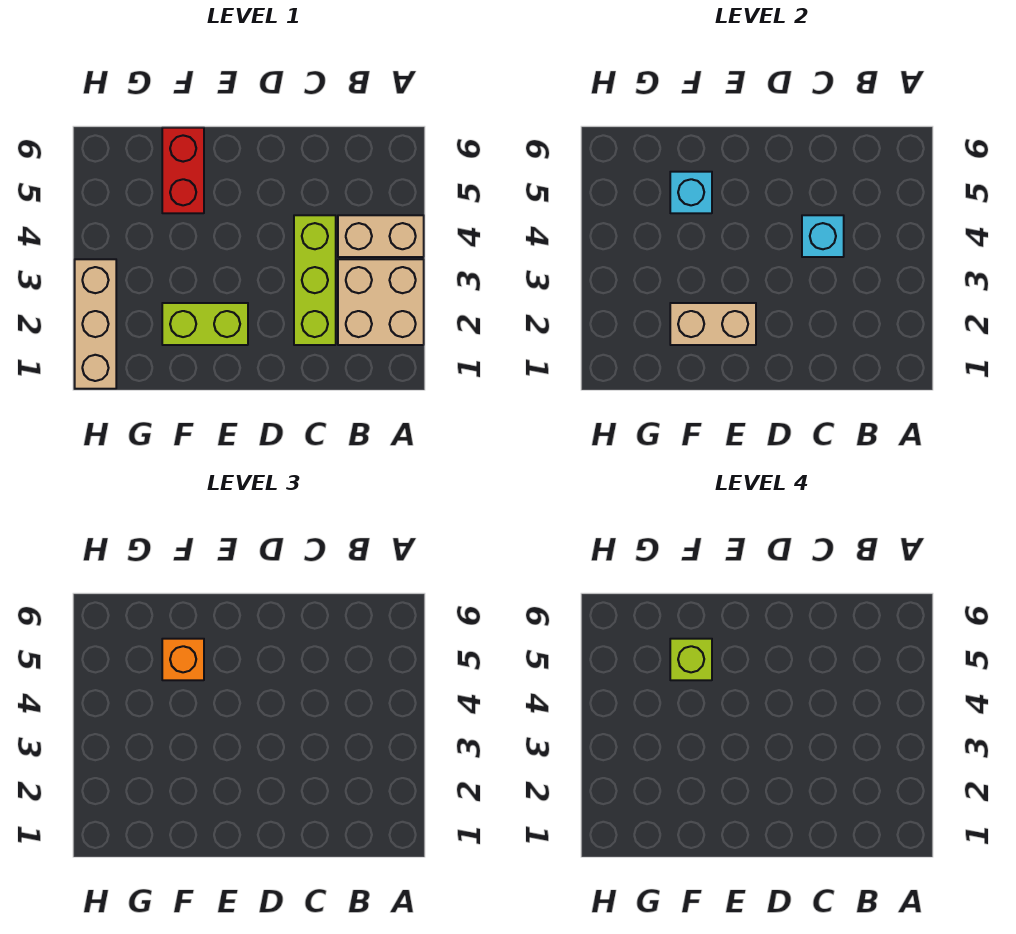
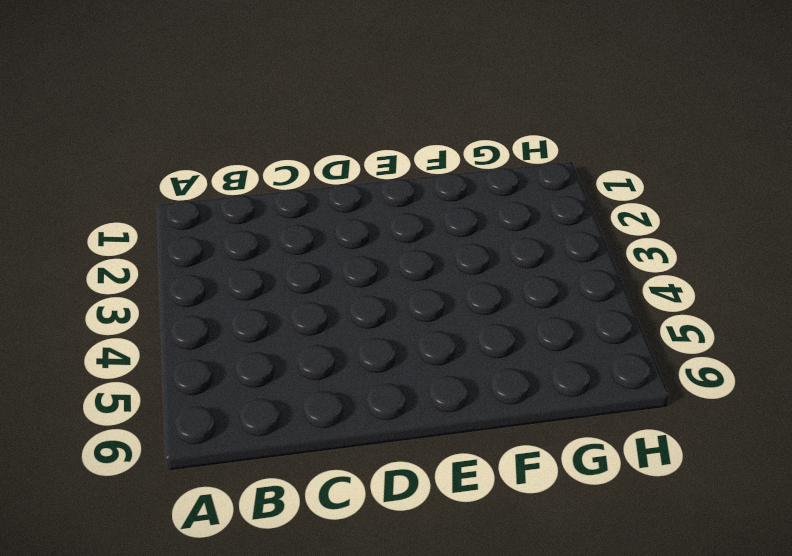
none -> tan brick A2:B3 level 1
none -> tan brick A4:B4 level 1

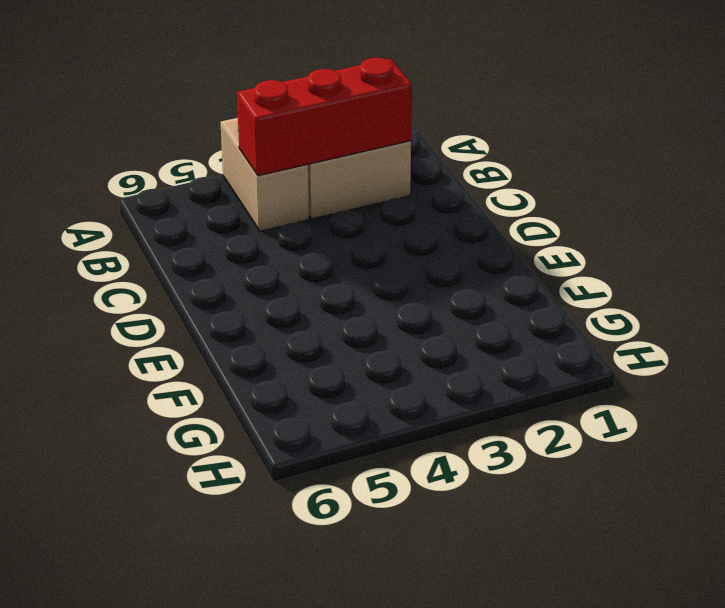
red brick B2:B4 level 2 -> none
none -> lime brick C2:C4 level 1
none -> lime brick E2:F2 level 1

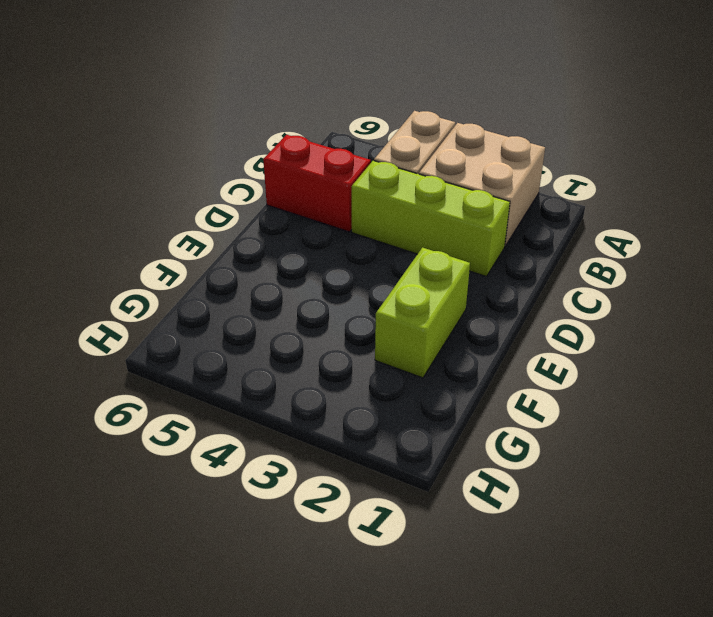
red brick C5:C6 level 1 -> red brick F5:F6 level 1
none -> tan brick H1:H3 level 1
none -> cyan brick C4 level 2

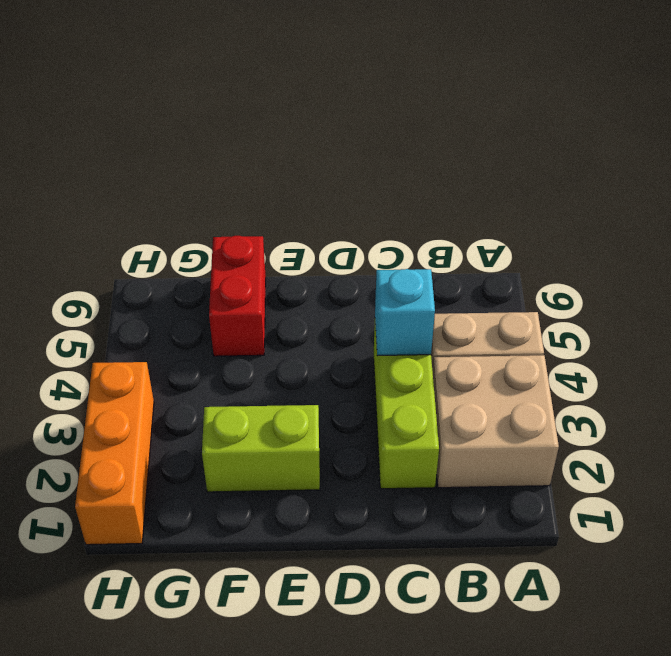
orange brick H1:H3 level 1 -> tan brick H1:H3 level 1
none -> tan brick E2:F2 level 2
none -> cyan brick F5 level 2

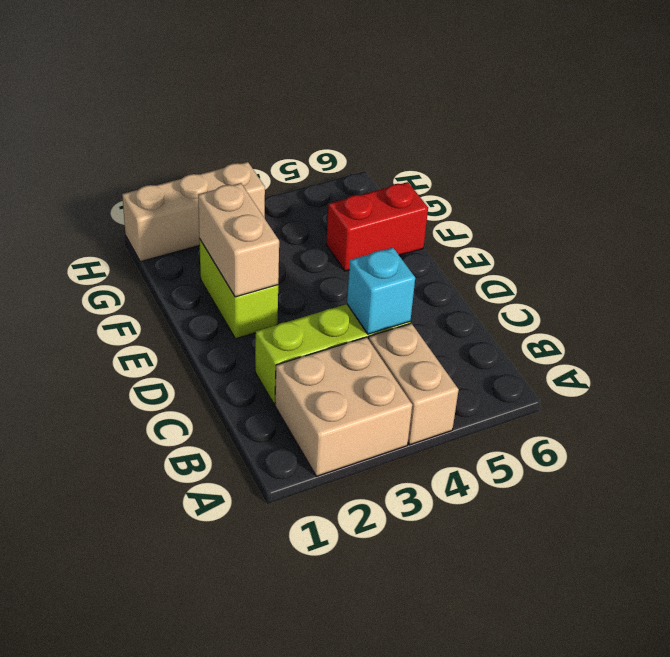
none -> cyan brick F5 level 2
none -> orange brick F5 level 3

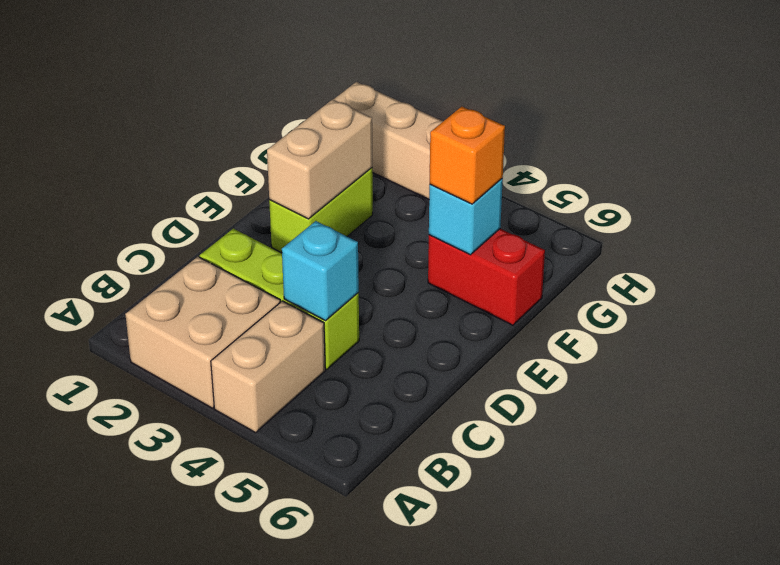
none -> lime brick F5 level 4

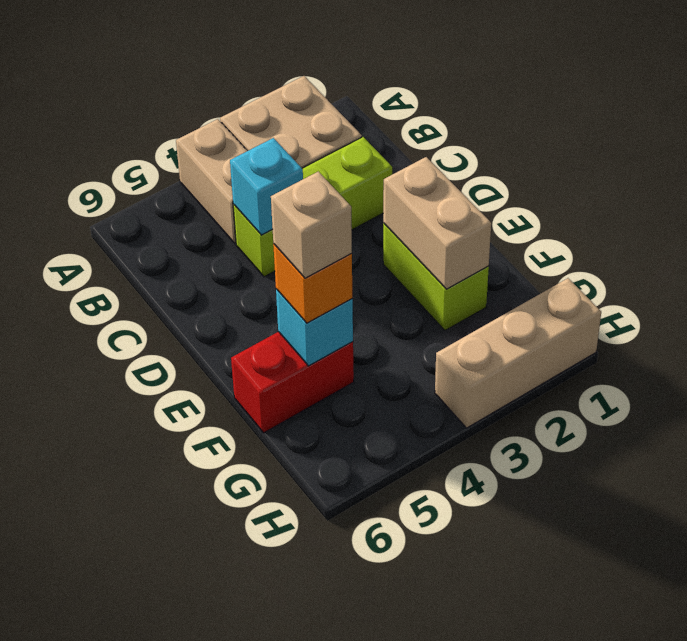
tan brick F5 level 4 -> lime brick F5 level 4

